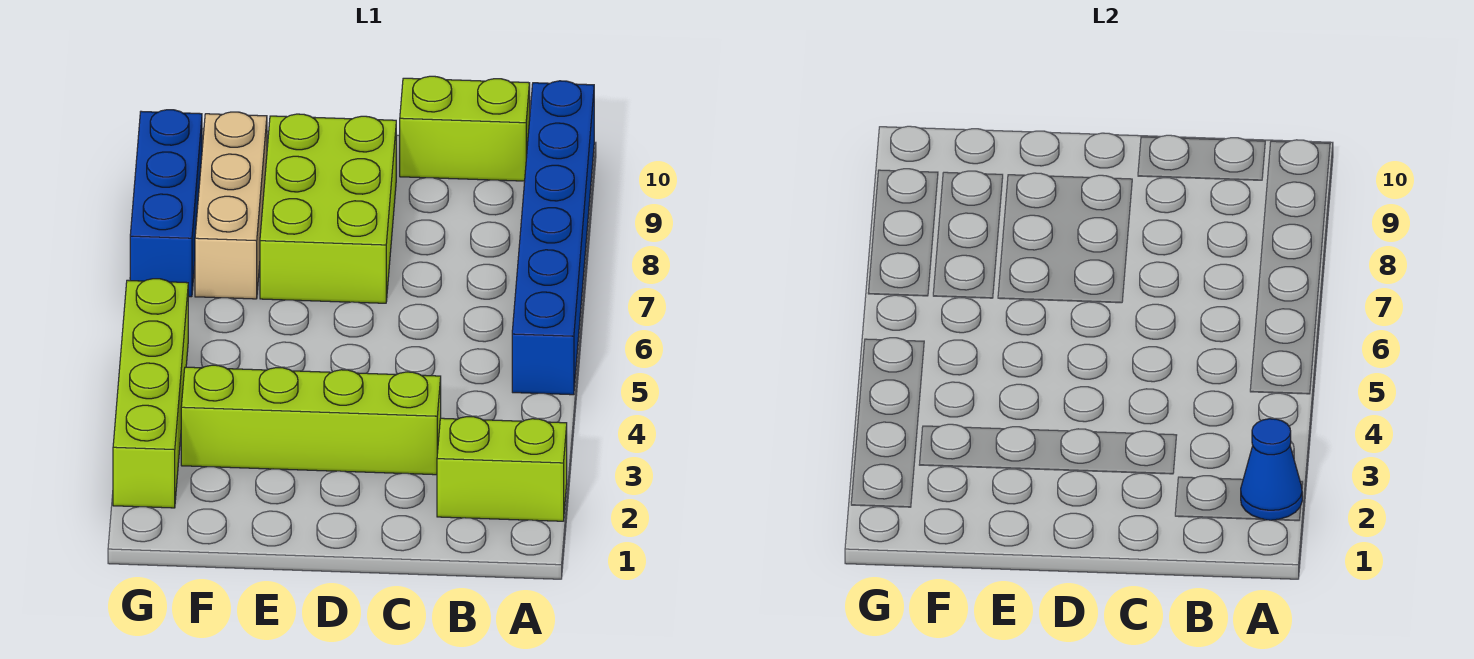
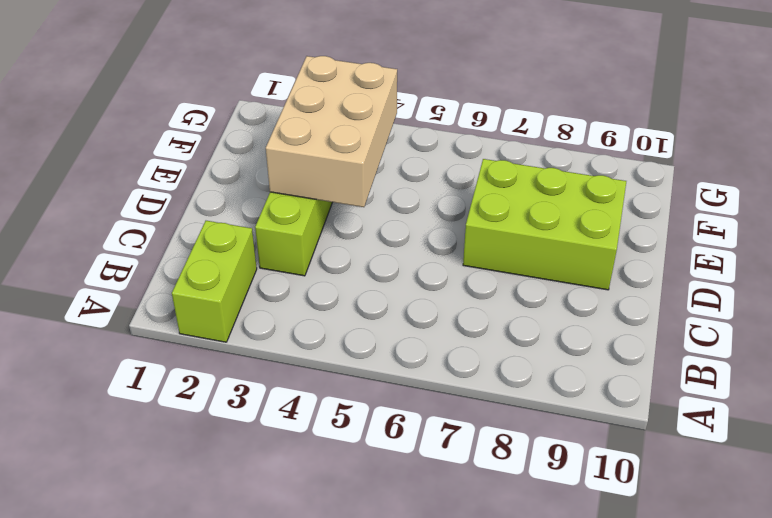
tan brick D3:F4 level 2 -> none
none -> blue brick A5:A10 level 1
none -> lime brick B10:C10 level 1

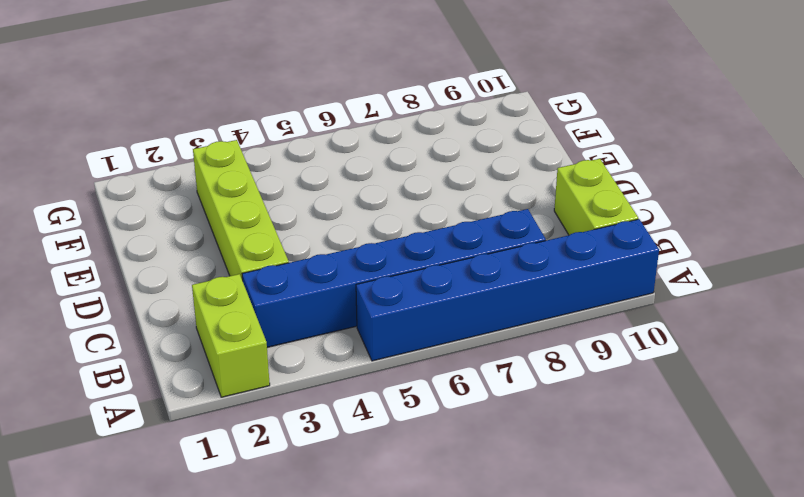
blue brick B3:B8 level 1 -> none
none -> lime brick D7:E9 level 1
none -> tan brick F7:F9 level 1

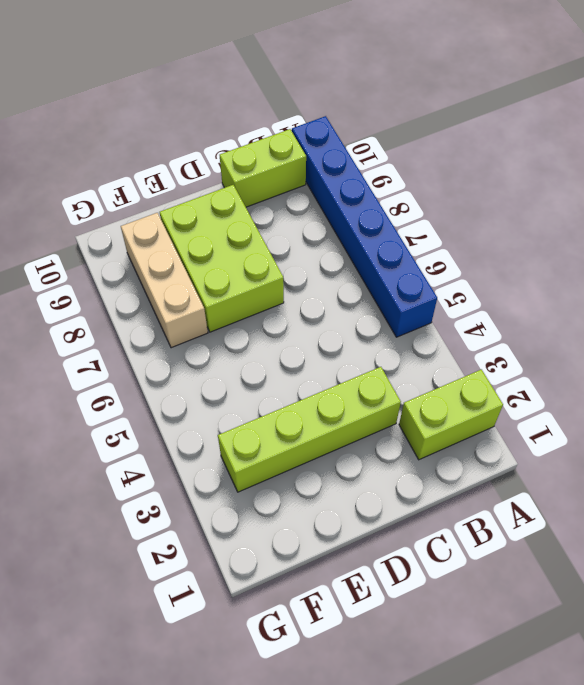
none -> lime brick G2:G5 level 1
none -> blue brick G7:G9 level 1

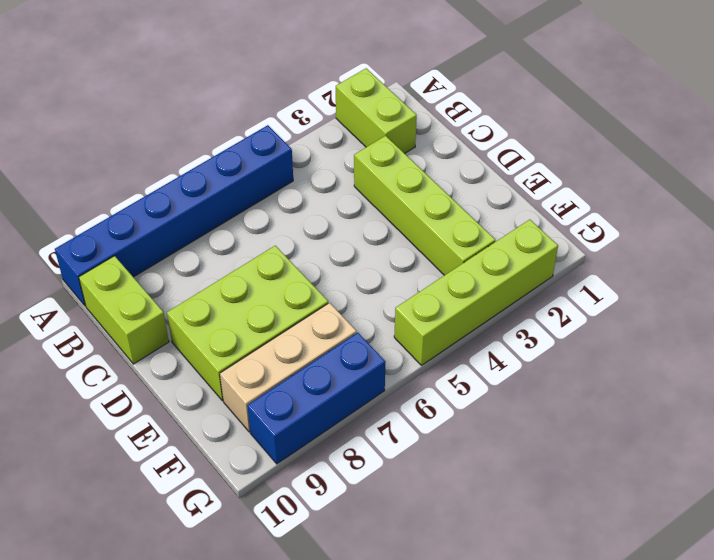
none -> blue cone A2 level 2

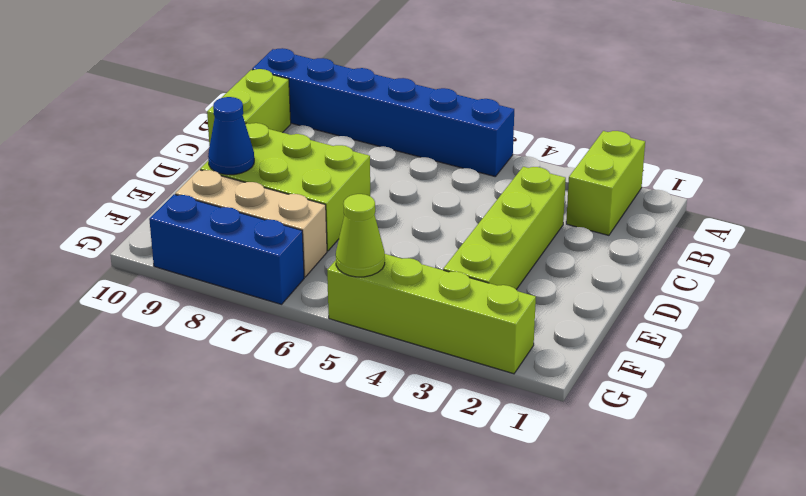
blue cone E9 level 2 -> blue cone A2 level 2
lime cone G5 level 2 -> none

